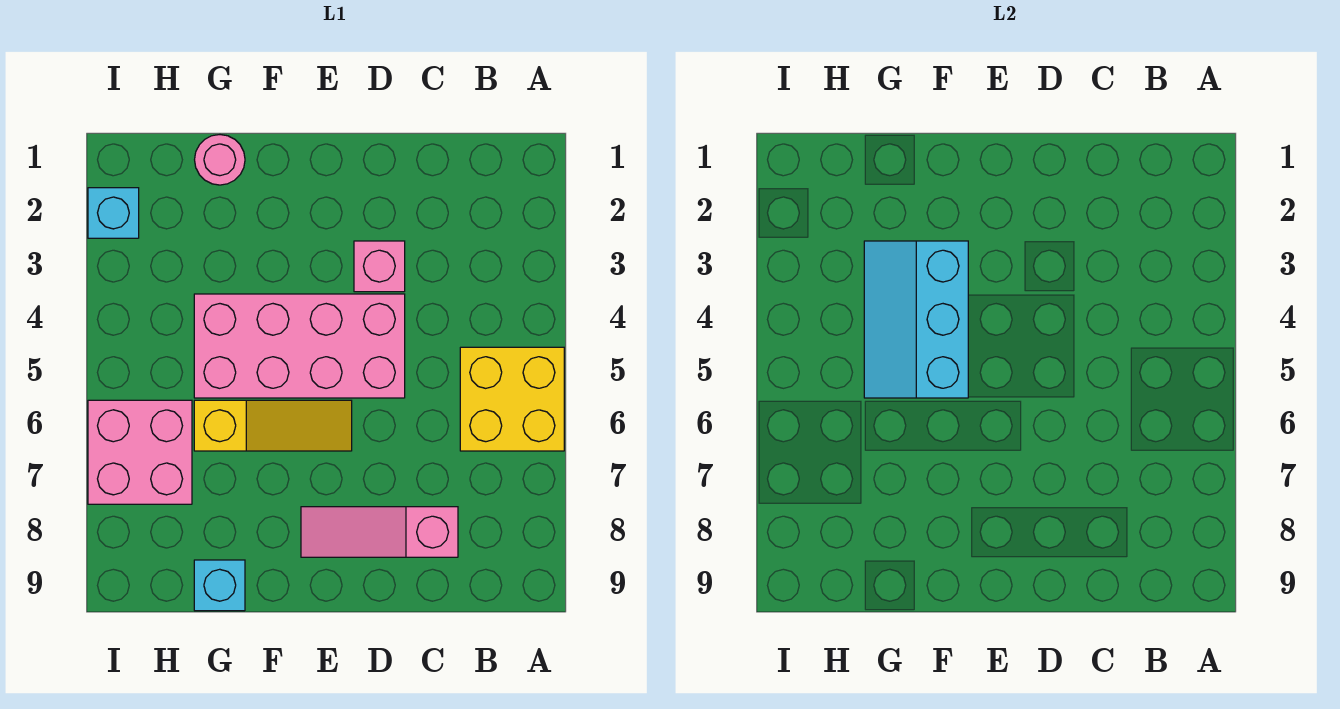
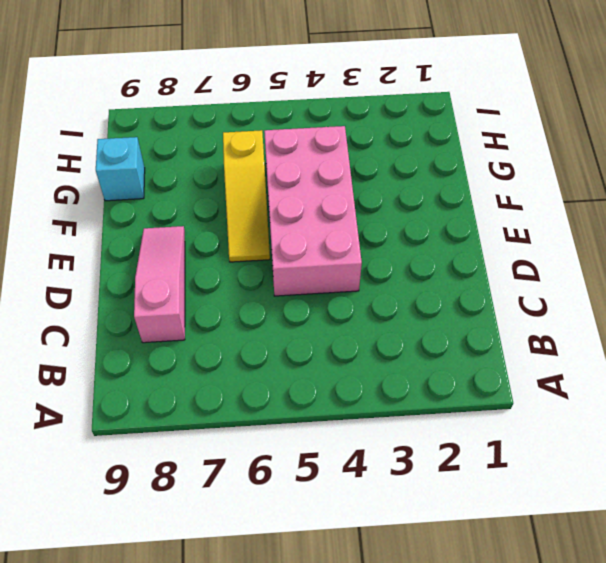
none -> yellow brick A5:B6 level 1
none -> pink brick D3 level 1

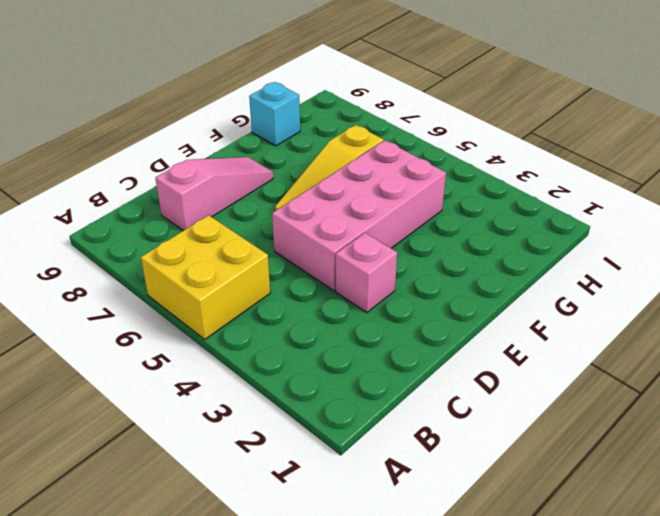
none -> pink round brick G1 level 1
none -> pink brick H6:I7 level 1

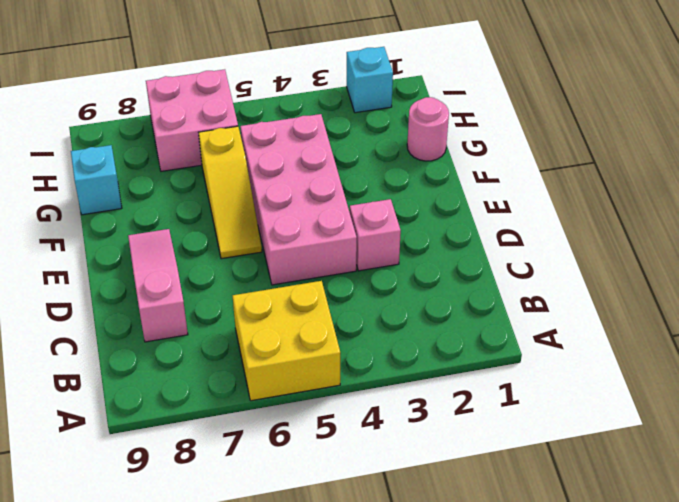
none -> cyan slope F3:G5 level 2 top F

